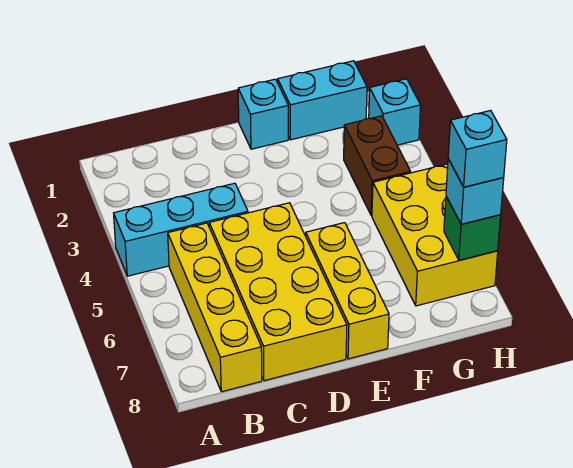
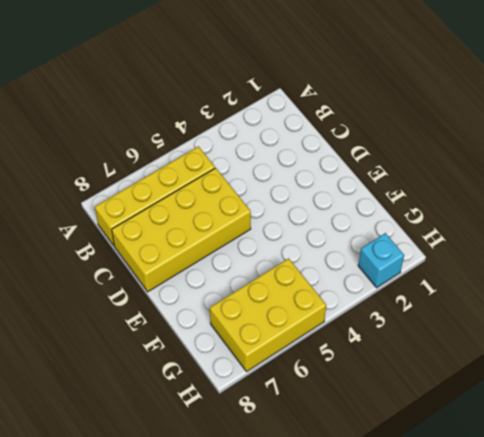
none -> cyan brick A4:C4 level 1
none -> cyan brick E1 level 1
none -> yellow brick E6:E8 level 1

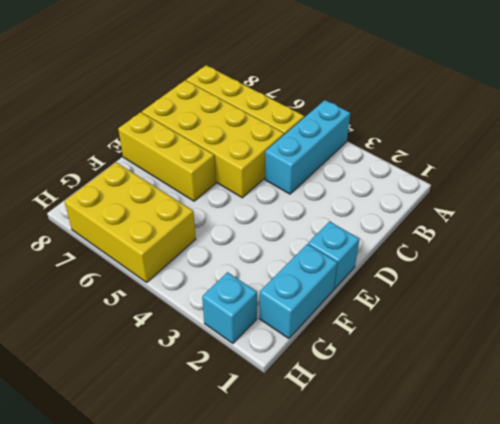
none -> brown brick G3:G4 level 1
none -> green brick H7 level 2
none -> cyan brick H7 level 3

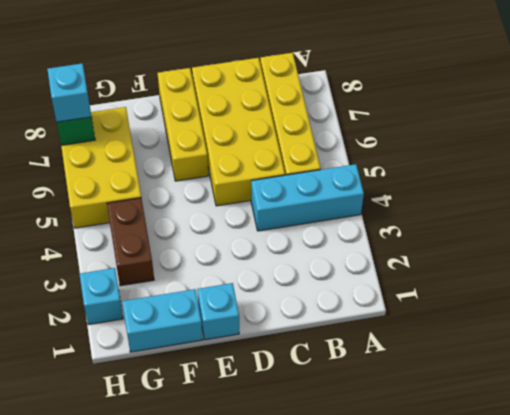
none -> cyan brick H7 level 4

